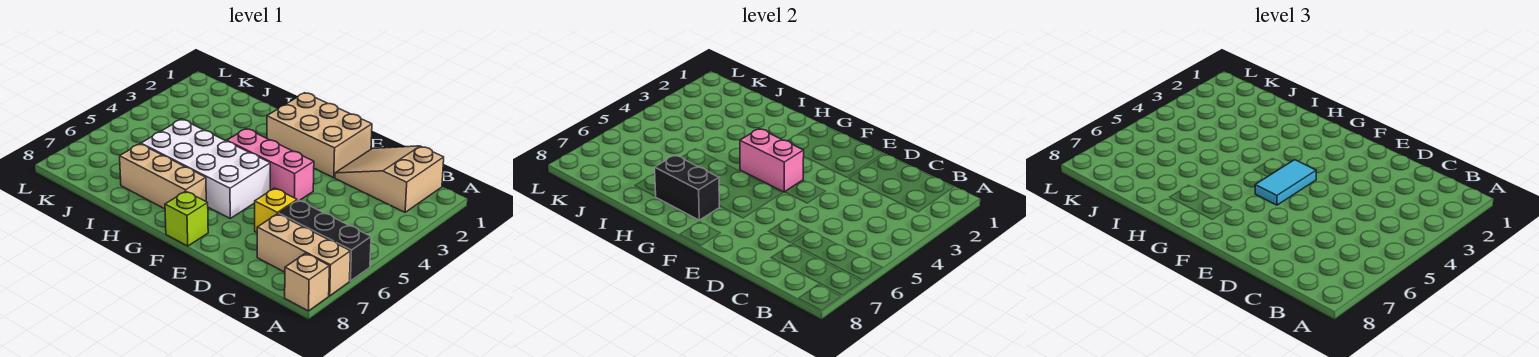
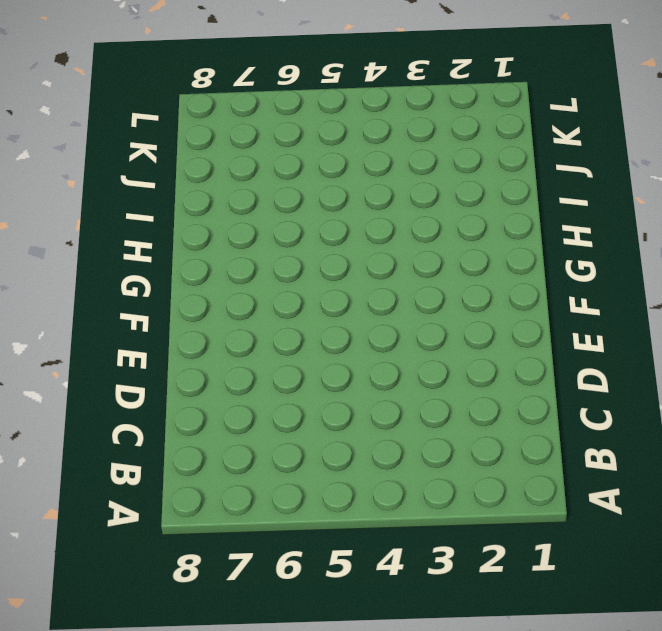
none -> black brick A6:C6 level 1
none -> tan brick A7:C7 level 1
none -> tan brick A8 level 1

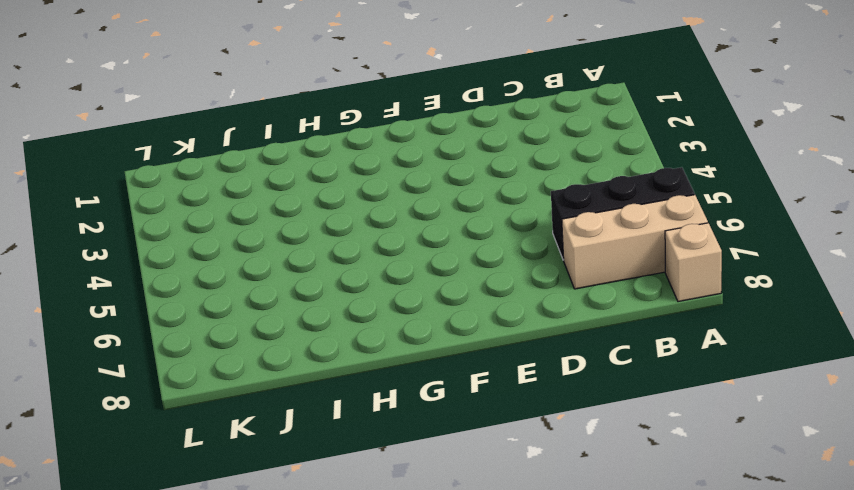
none -> tan slope B1:D2 level 1 top B
none -> yellow brick D6 level 1
none -> tan brick E1:G2 level 1

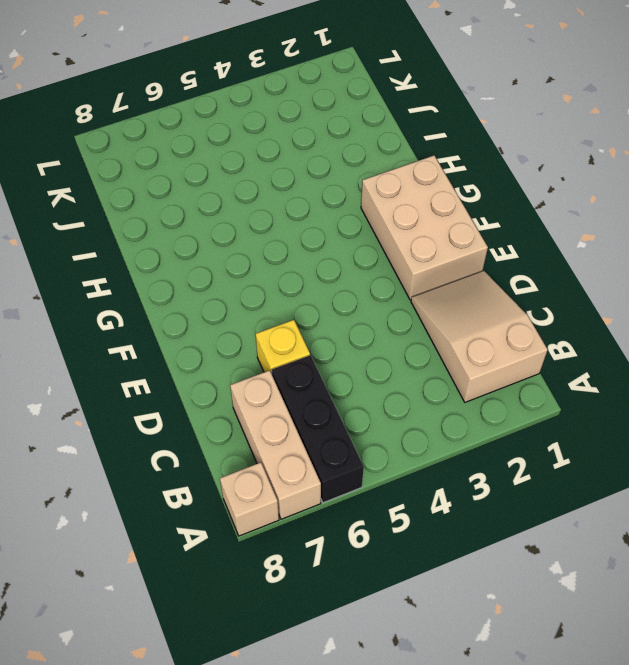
none -> pink brick E4:G4 level 1
none -> white brick F5:I6 level 1
none -> lime brick F8 level 1

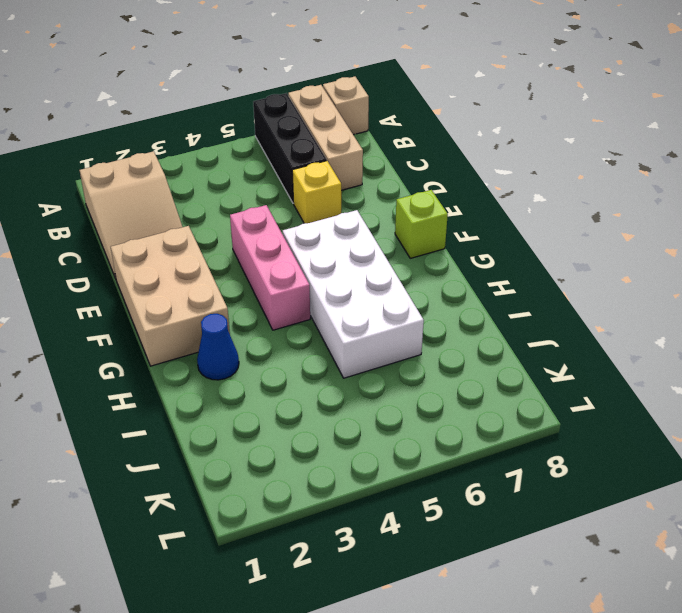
blue cone H2 level 1 -> none
none -> tan brick G7:I7 level 1
none -> pink brick F4:G4 level 2
none -> black brick G7:H7 level 2

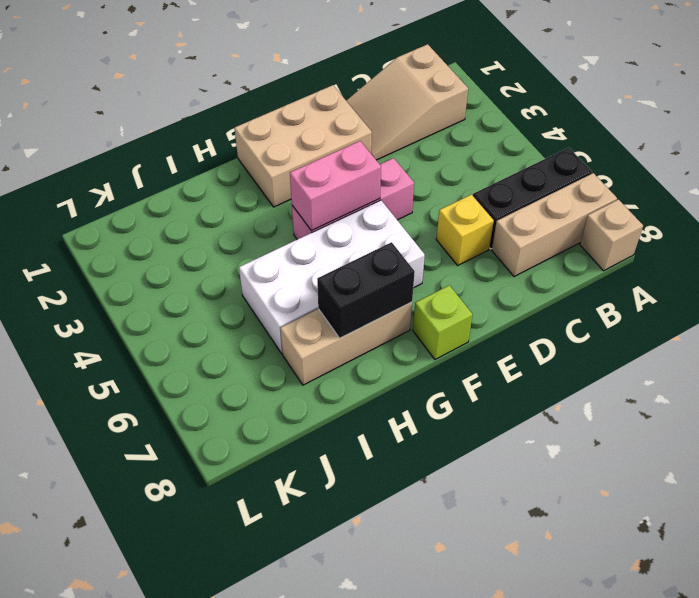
none -> cyan tile F4:F5 level 3

